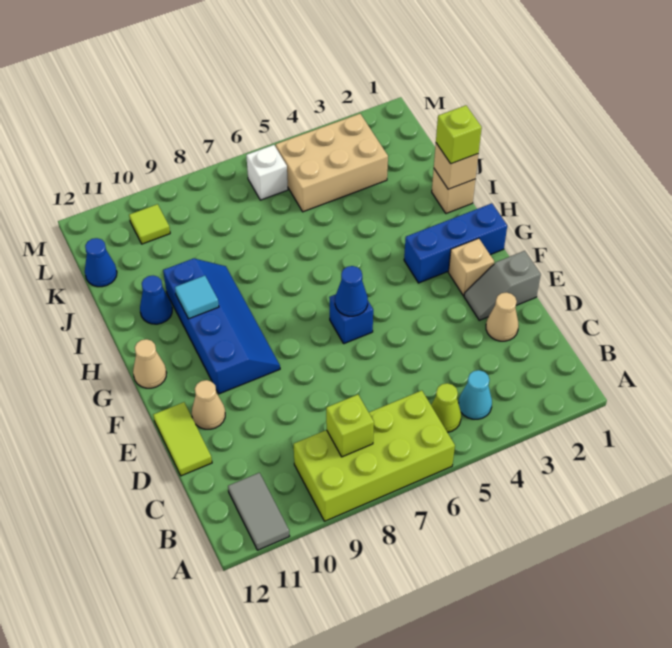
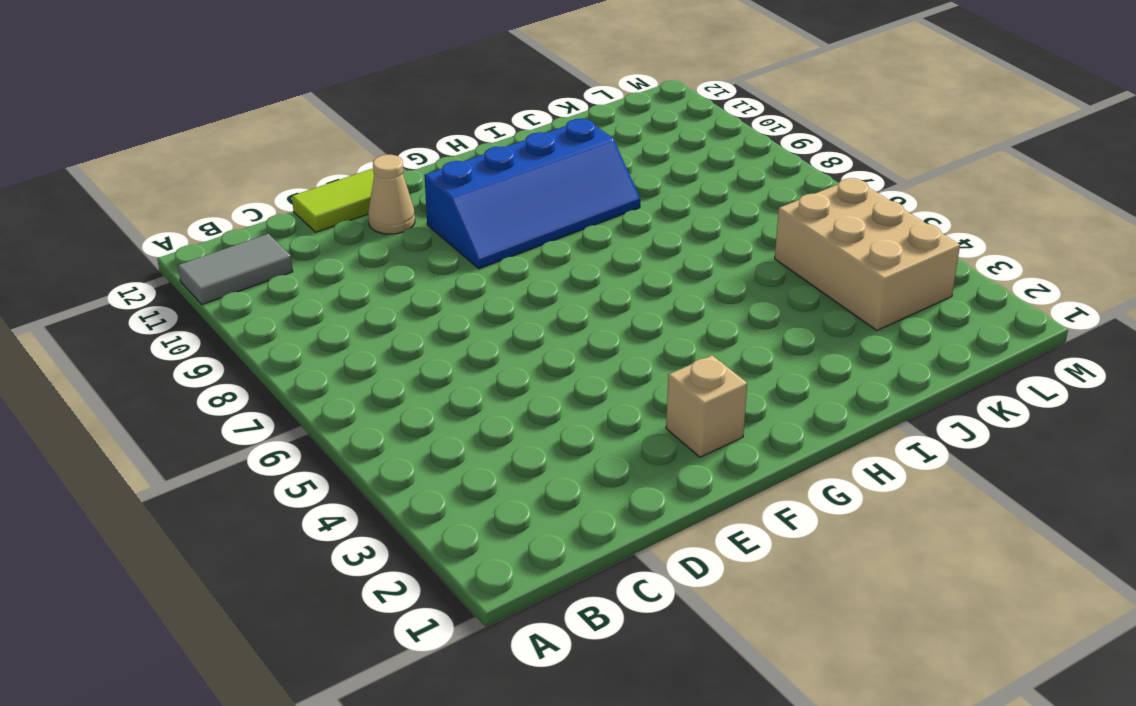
none -> lime brick A6:B9 level 1
none -> cyan cone B4 level 1
none -> lime cone B5 level 1

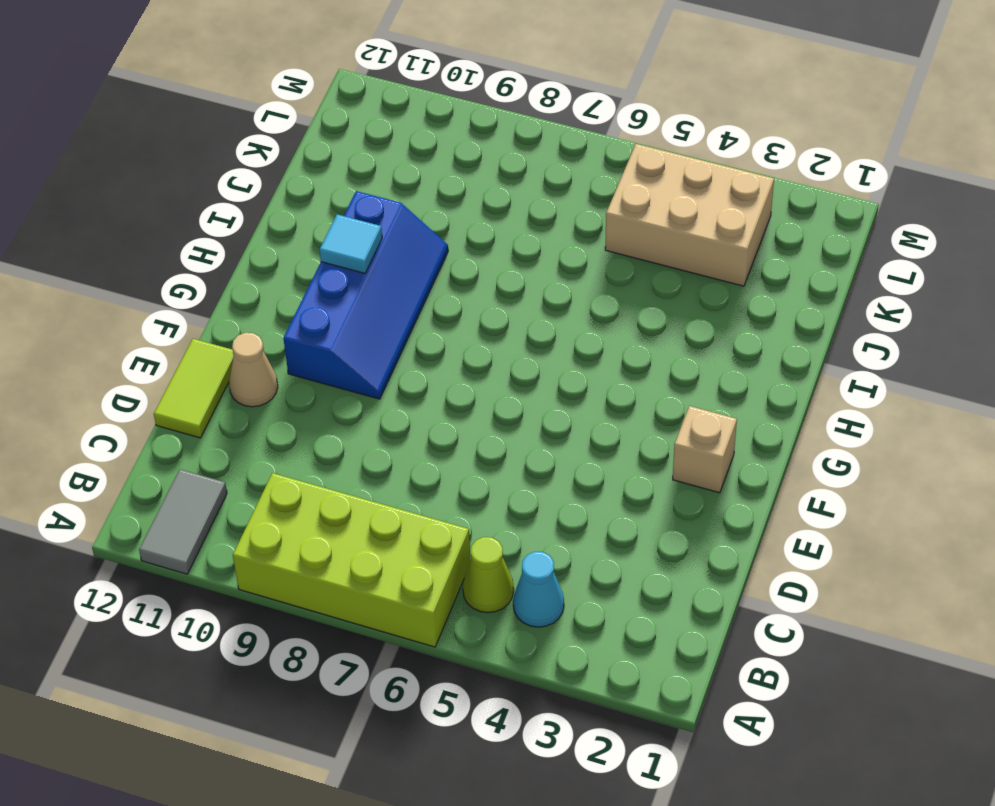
none -> tan cone D2 level 1
none -> grey slope E1:E2 level 1 top 1
none -> blue brick F6 level 1

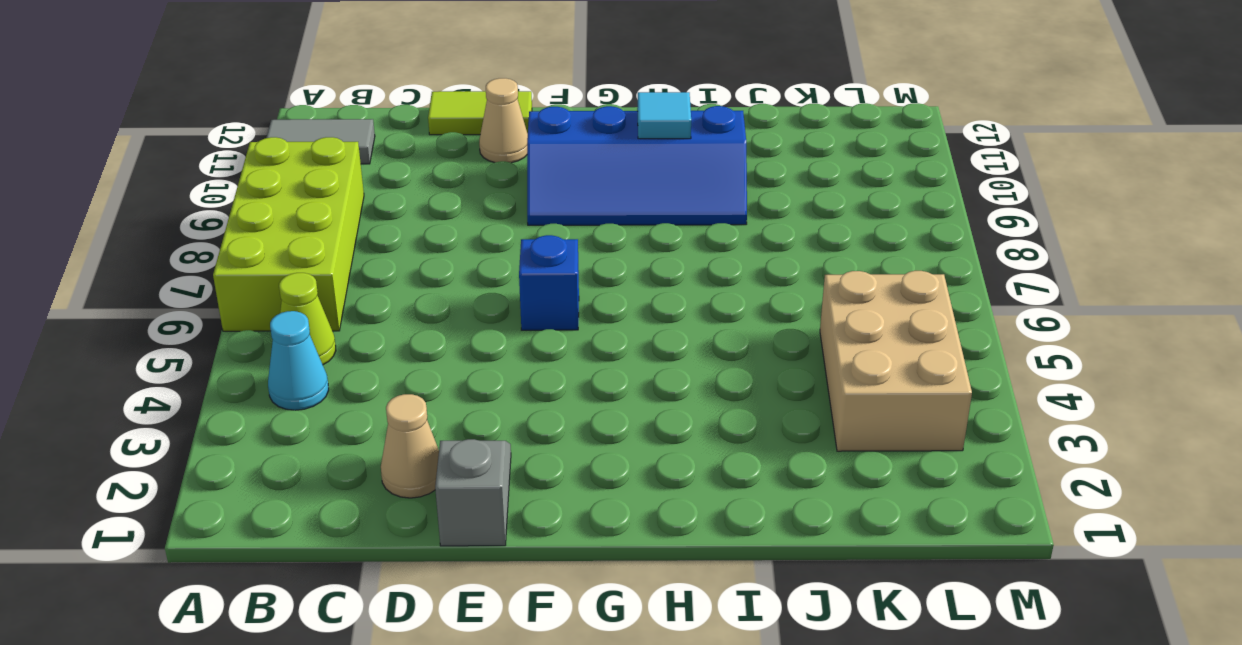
none -> tan brick F2 level 1
none -> blue brick G1:G3 level 1
none -> tan cone G12 level 1

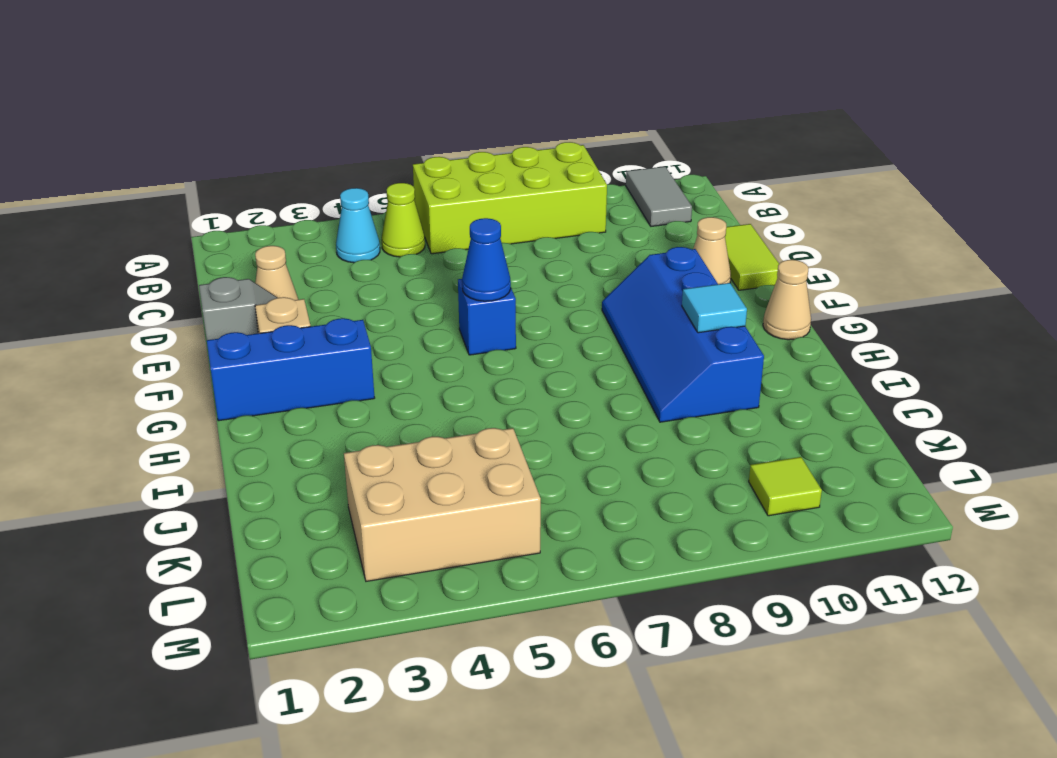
none -> tan brick I1 level 1
none -> blue cone I11 level 1
none -> blue cone K12 level 1

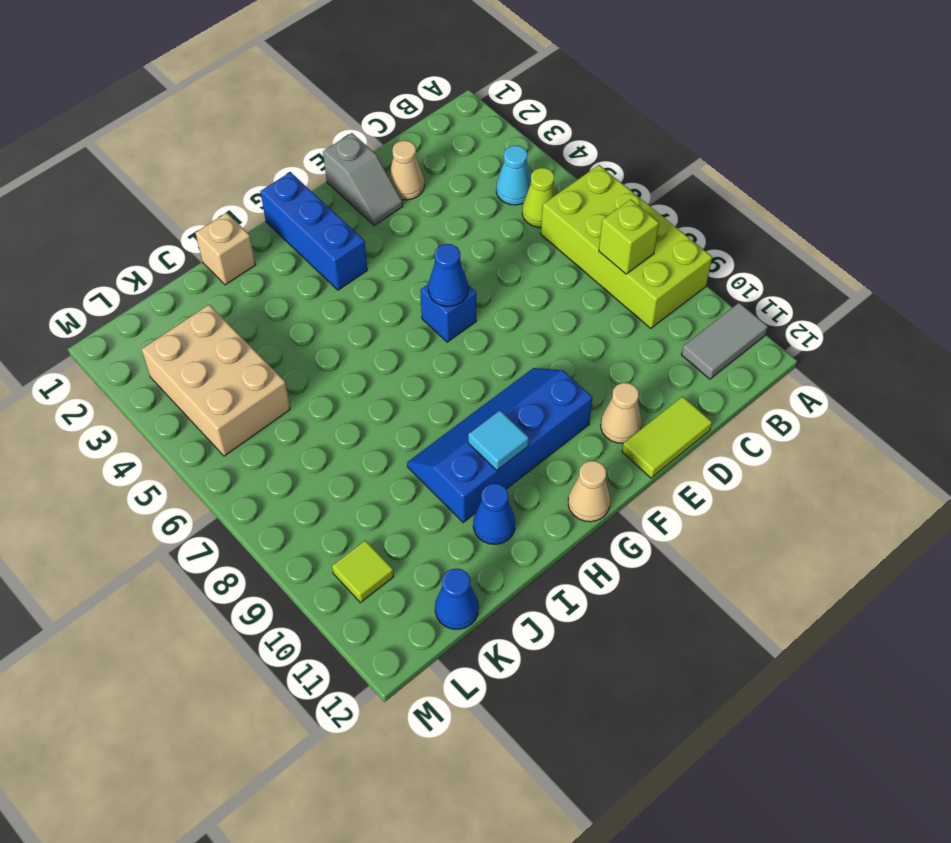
none -> tan brick F2 level 1
none -> white brick L6 level 1
none -> tan brick I1 level 2

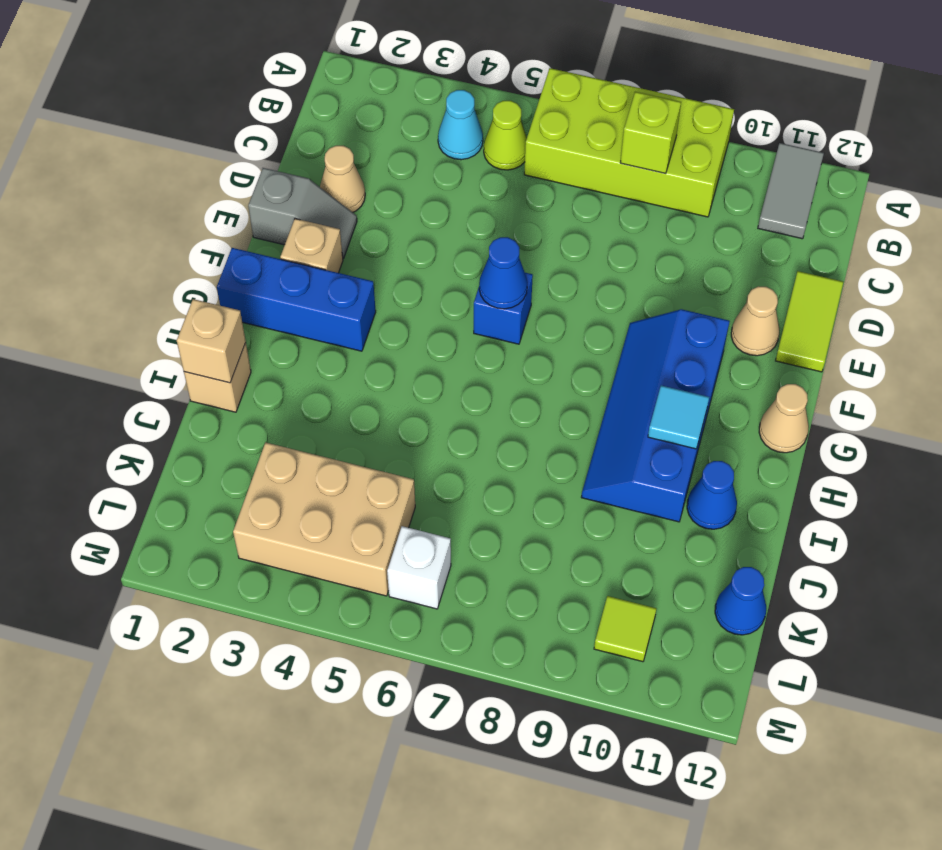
none -> lime brick I1 level 3

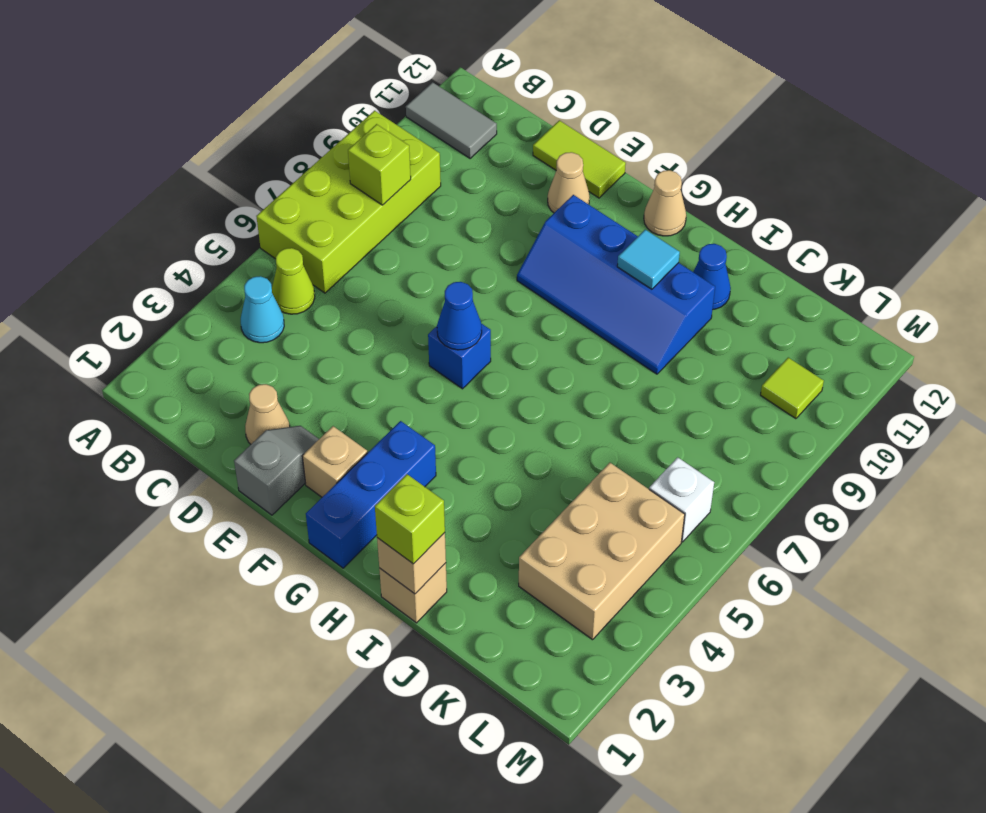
none -> blue cone K12 level 1

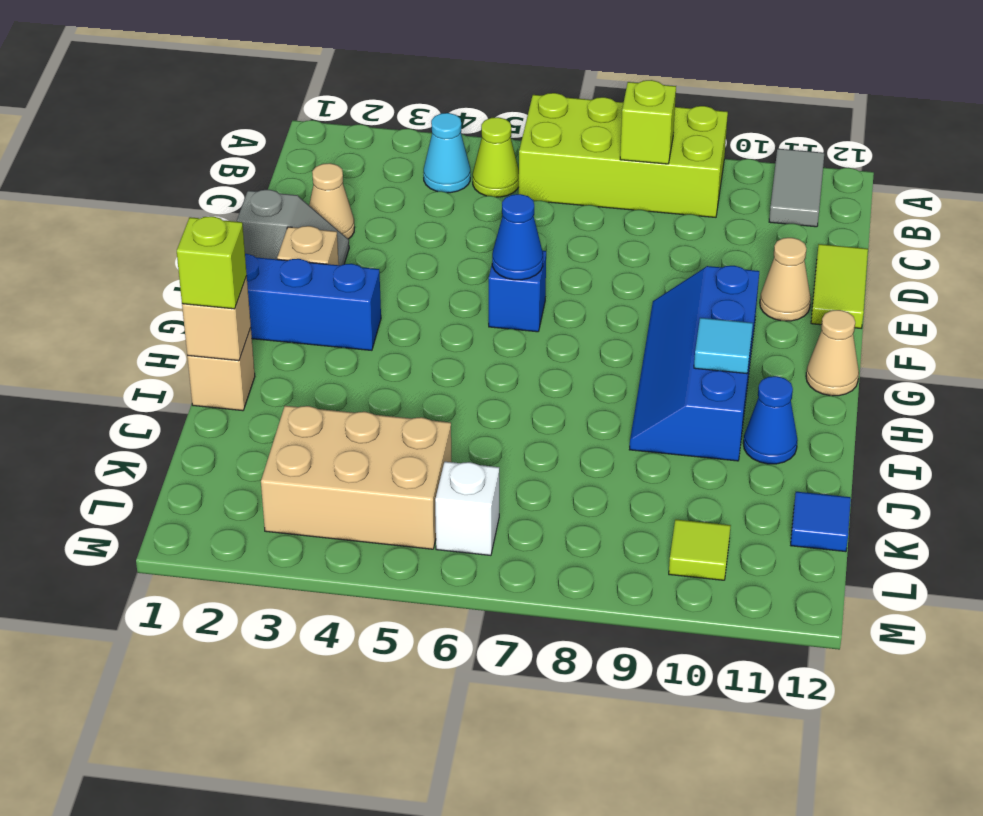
blue tile K12 level 1 -> blue cone K12 level 1

